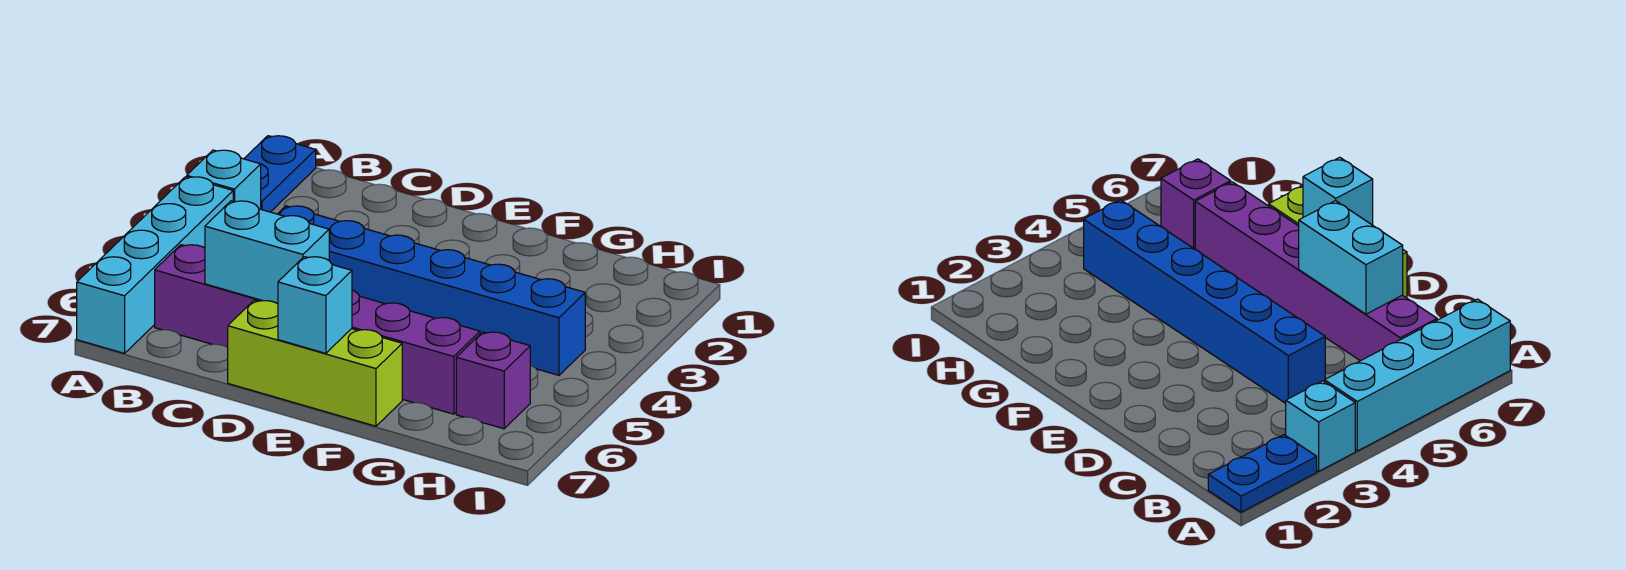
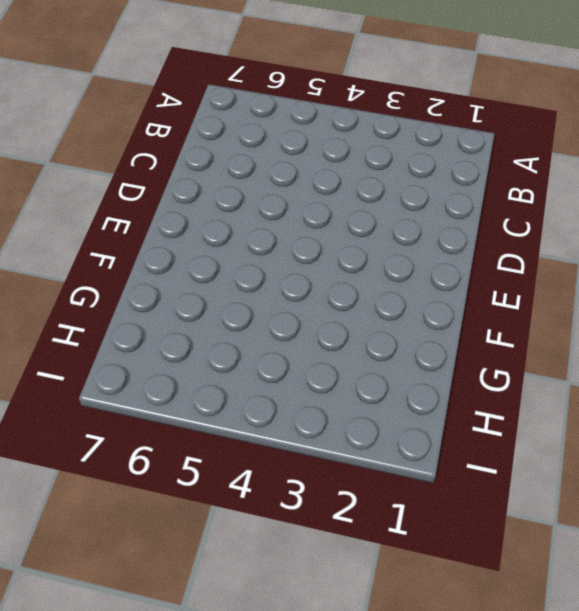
none -> blue plate A1:A2 level 1
none -> cyan brick A3 level 1

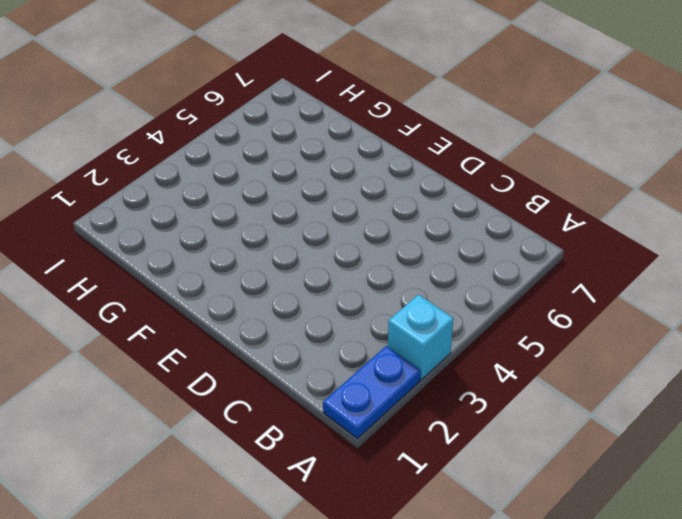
none -> cyan brick A4:A7 level 1
none -> purple brick B6:G6 level 1

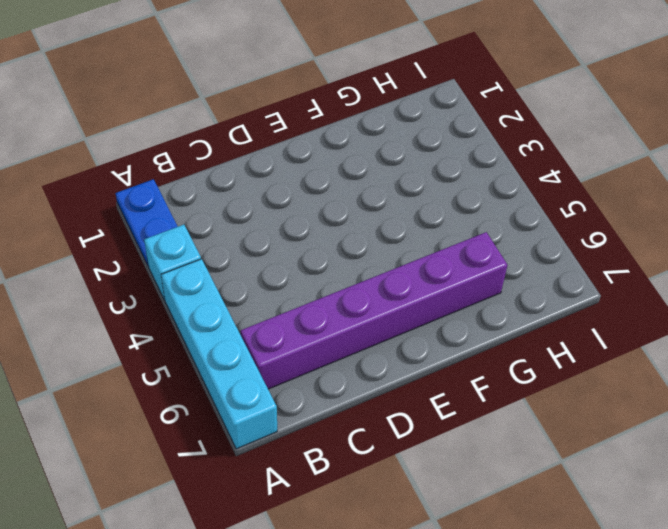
none -> blue brick C4:H4 level 1
none -> lime brick D7:F7 level 1

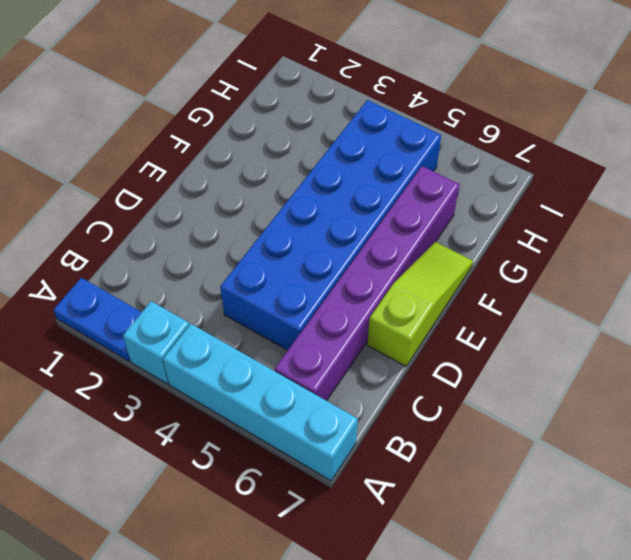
blue brick C4:H5 level 1 -> blue brick C4:H4 level 1
lime slope D7:F7 level 1 top D -> lime brick D7:F7 level 1
none -> purple brick H6 level 1
none -> cyan brick C6:D6 level 2

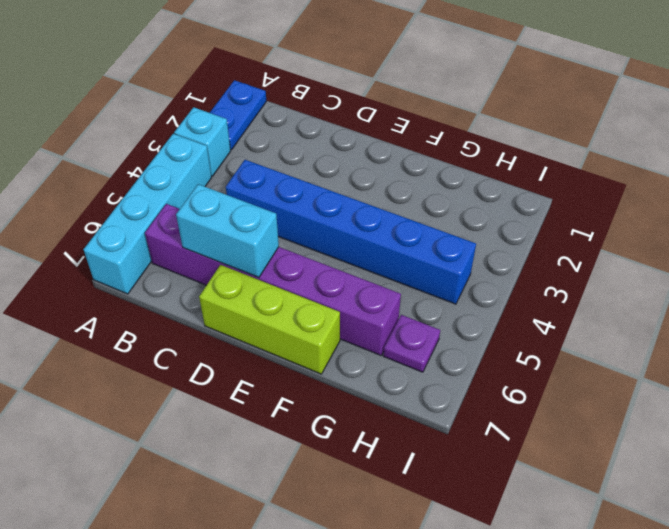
purple plate H6 level 1 -> purple brick H6 level 1
none -> cyan brick E7 level 2

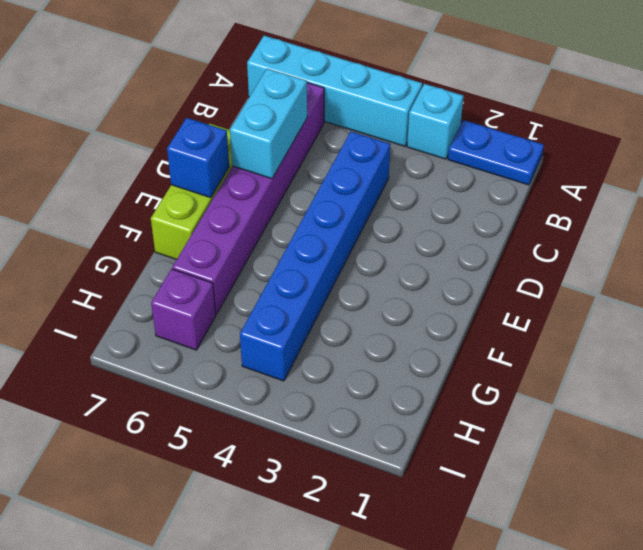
blue brick E7 level 2 -> cyan brick E7 level 2

